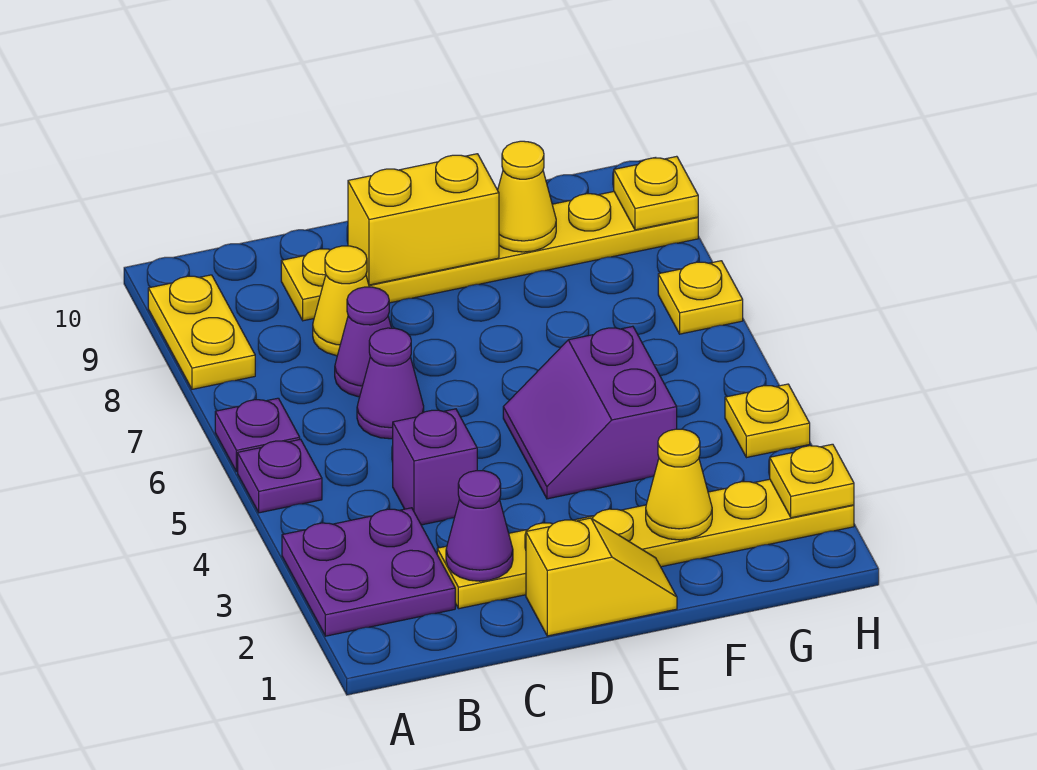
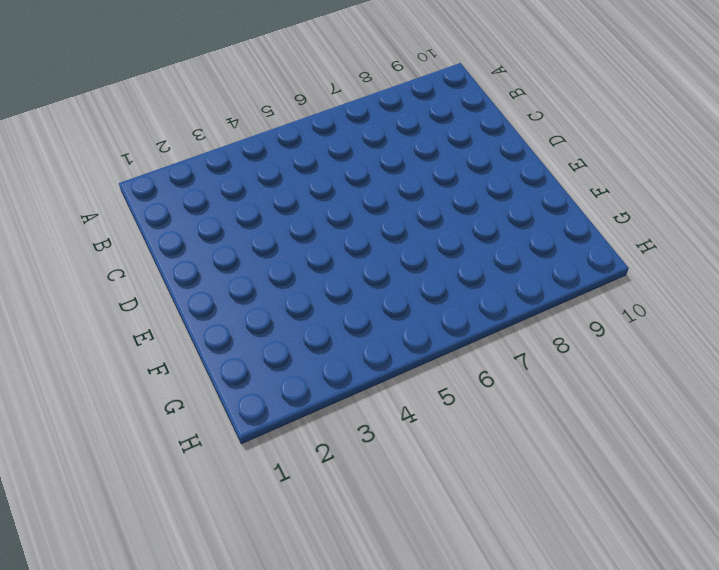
none -> purple plate A2:B3 level 1
none -> purple plate A5 level 1
none -> purple plate A6 level 1

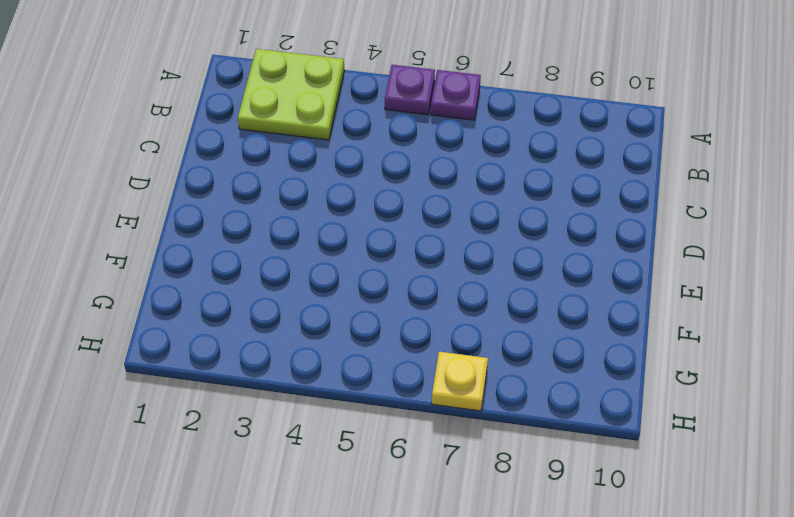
lime plate A2:B3 level 1 -> purple plate A2:B3 level 1
none -> yellow plate A8:A9 level 1
none -> yellow plate C2:H2 level 1
none -> purple brick C4 level 1

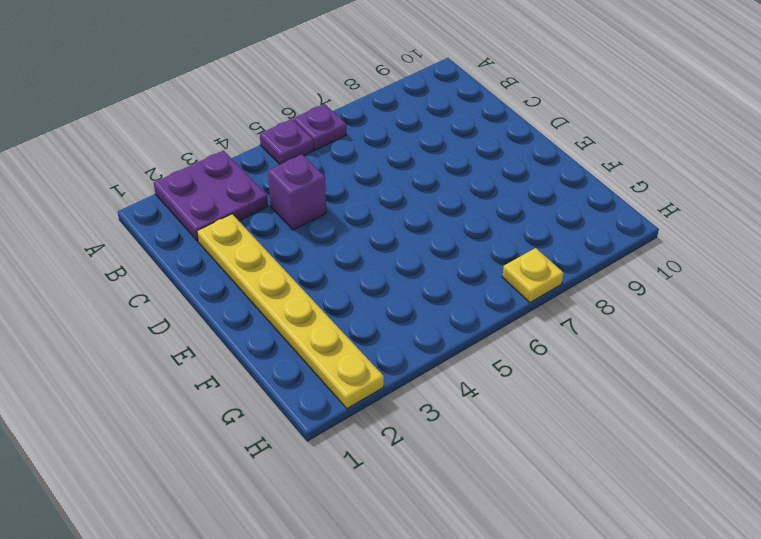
none -> yellow plate A8:A9 level 1
none -> purple cone C6 level 1
none -> purple cone C7 level 1

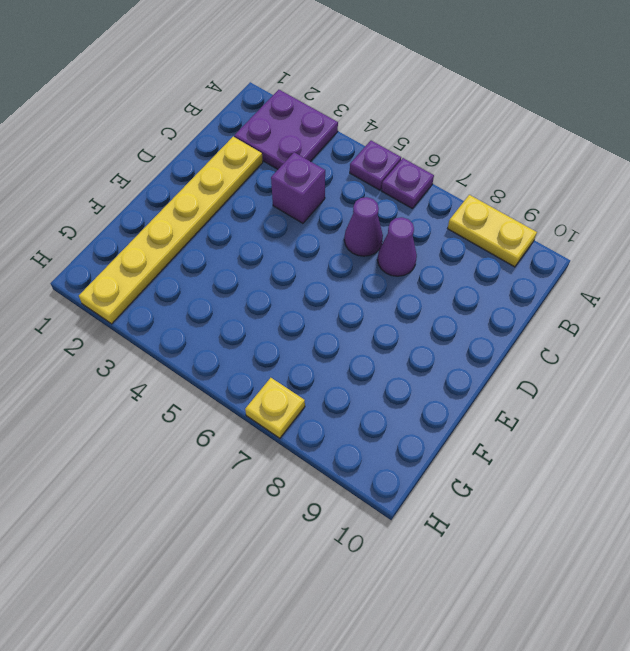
none -> yellow cone C8 level 1
none -> yellow plate C9:H9 level 1
none -> yellow slope D1:E1 level 1 top D

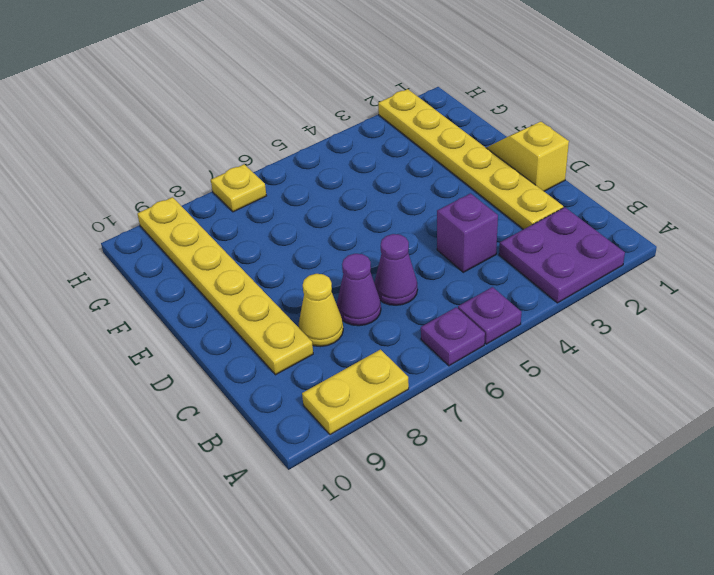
none -> purple slope E4:F5 level 1 top F
none -> yellow plate H4 level 1
none -> purple cone C2 level 2

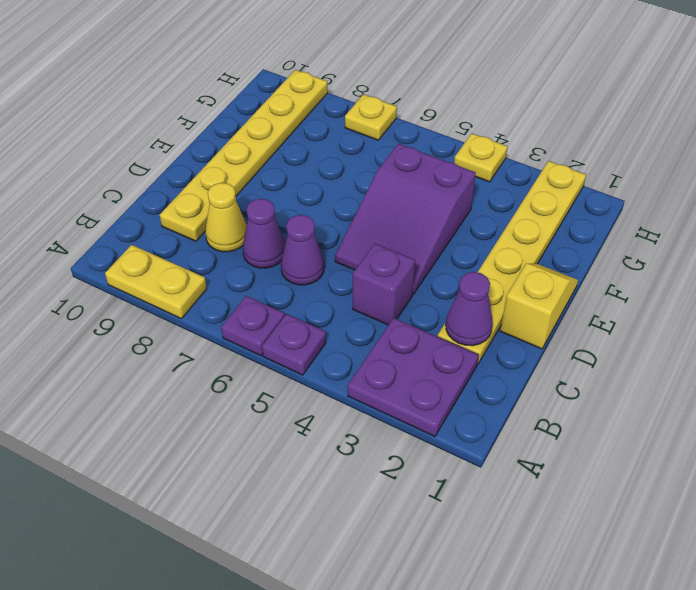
purple slope D4:F5 level 1 top F -> purple slope E4:F5 level 1 top F
none -> yellow brick D9:E9 level 2
none -> yellow cone F2 level 2
none -> yellow cone F9 level 2

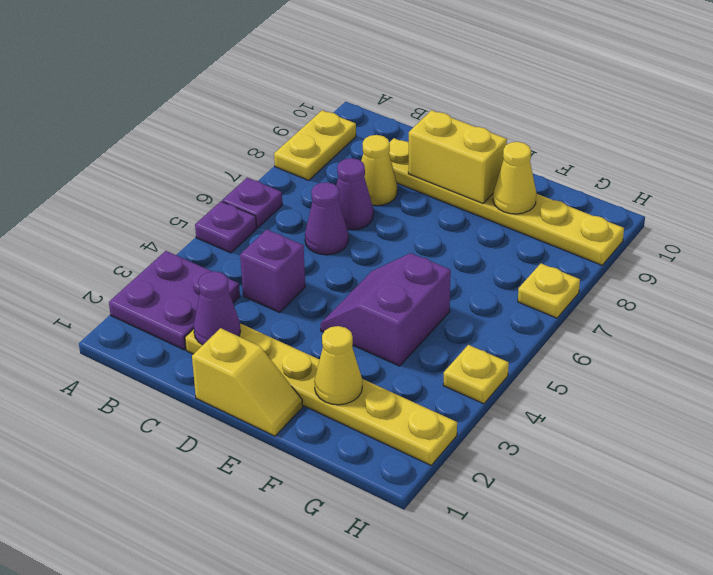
none -> yellow plate H2 level 2
none -> yellow plate H9 level 2

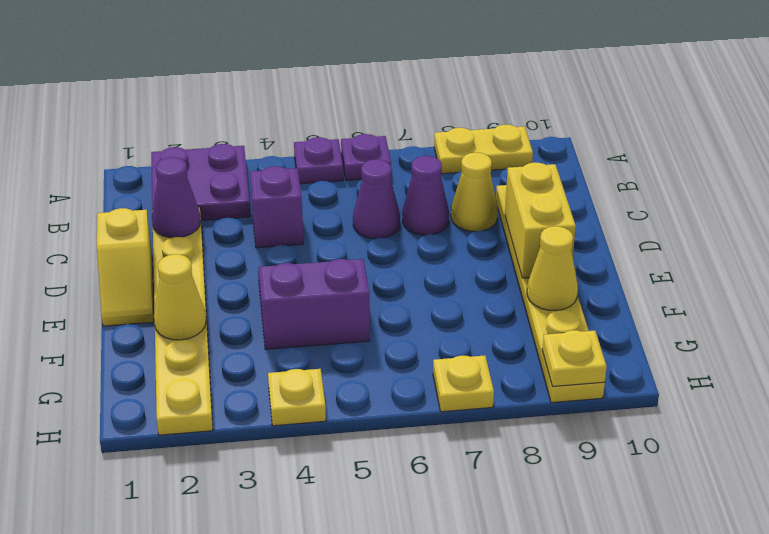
none -> yellow plate H2 level 2

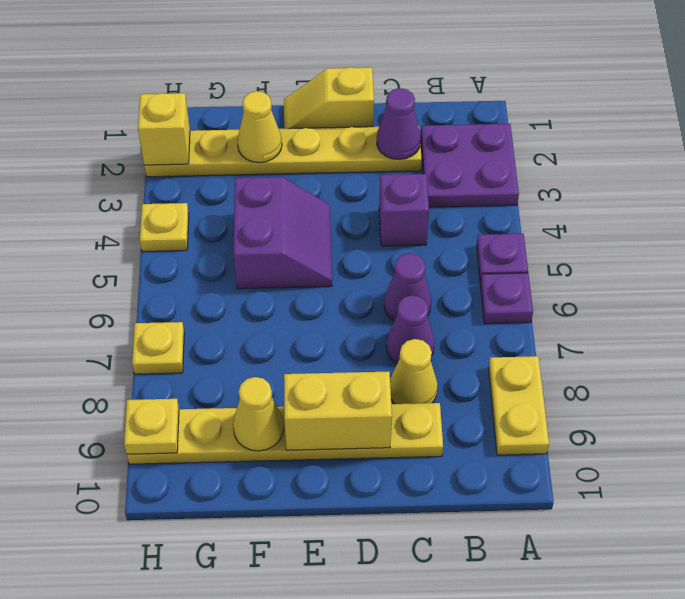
yellow brick H2 level 2 -> yellow plate H2 level 2

